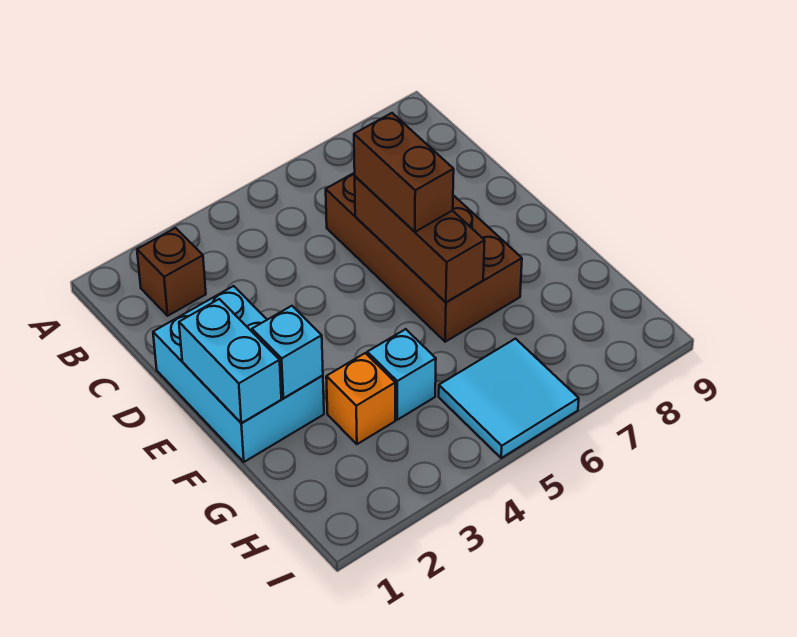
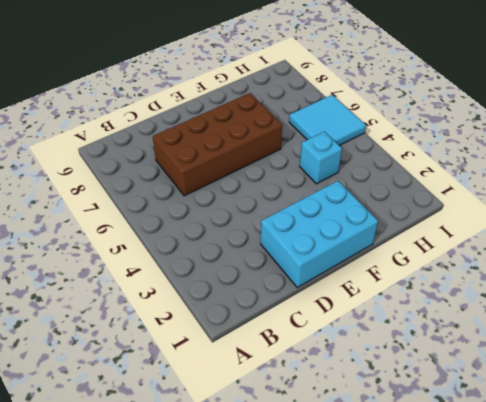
none -> brown brick B2 level 1
none -> orange brick G3 level 1

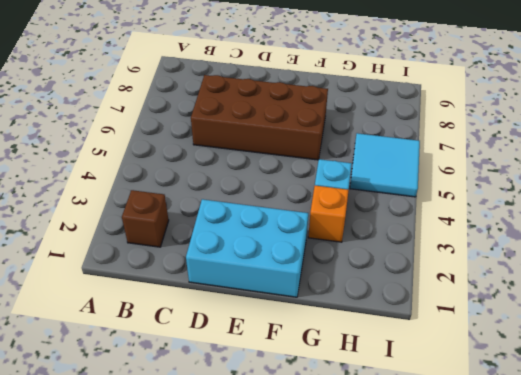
none -> brown brick D6:F6 level 2
none -> cyan brick E1:F1 level 2

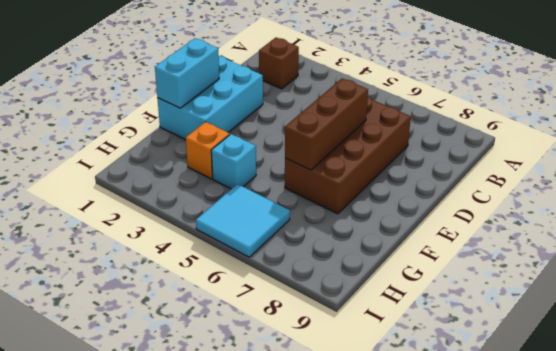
none -> cyan brick F2 level 2
none -> brown brick D6:E6 level 3

